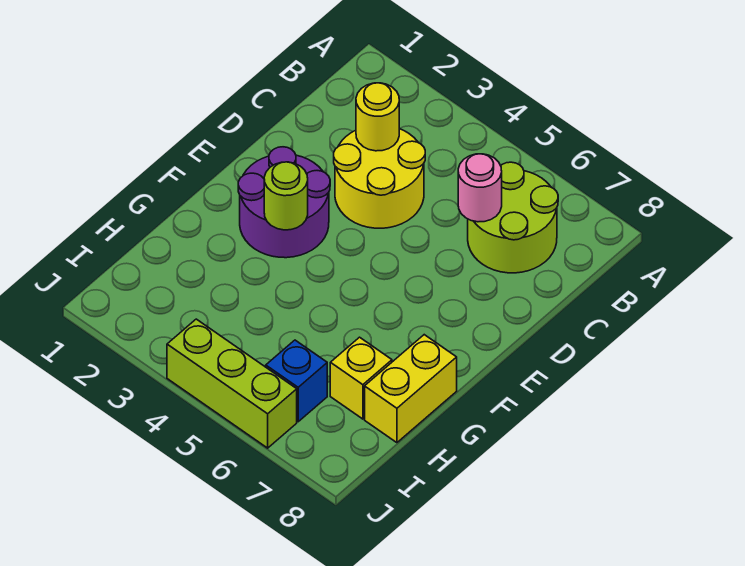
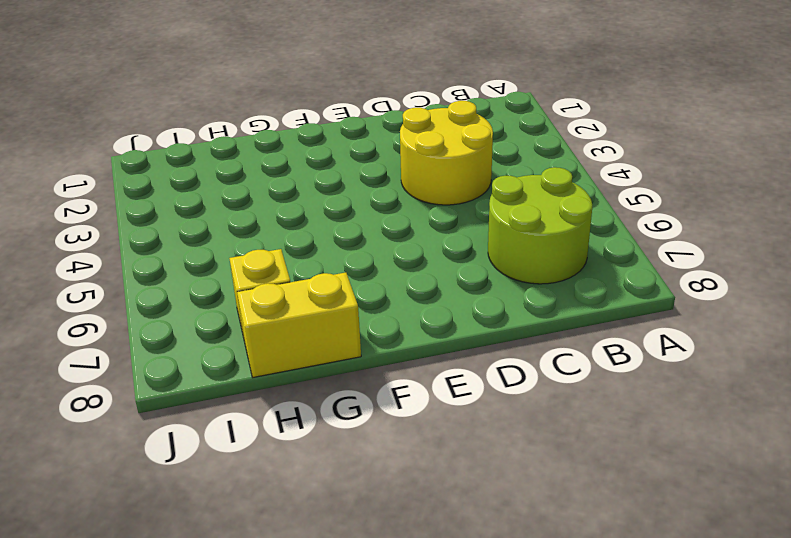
none -> purple round brick E2:F3 level 1
none -> blue brick I6 level 1

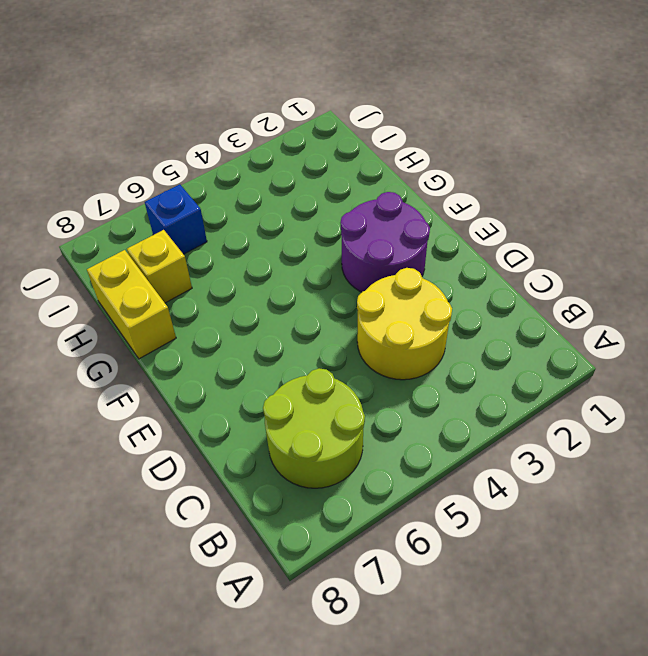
none -> lime brick J4:J6 level 1
none -> yellow round brick C3 level 2

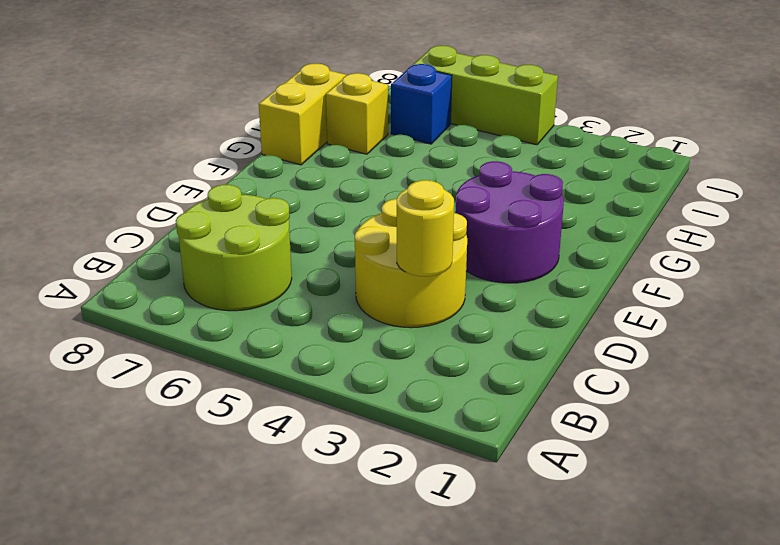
none -> pink round brick C6 level 2
none -> lime round brick F3 level 2

